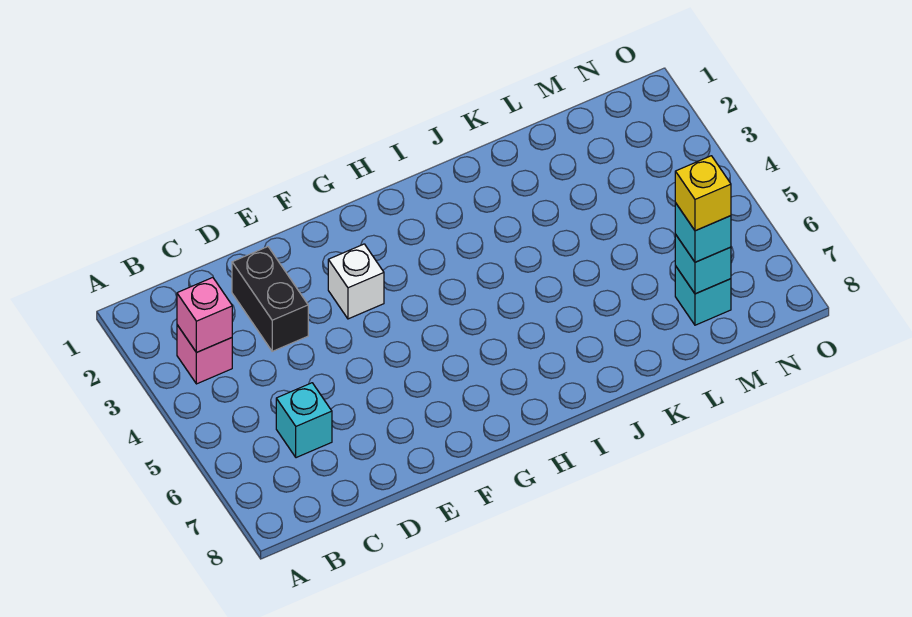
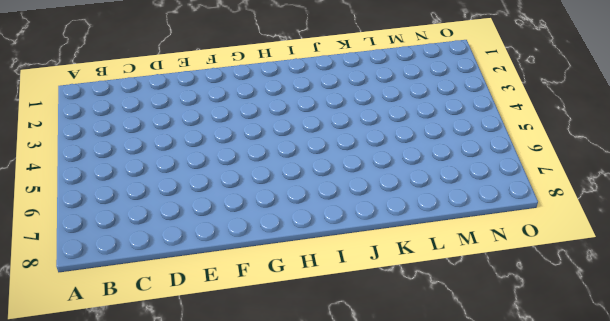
none -> pink brick B3 level 1
none -> cyan brick C6 level 1

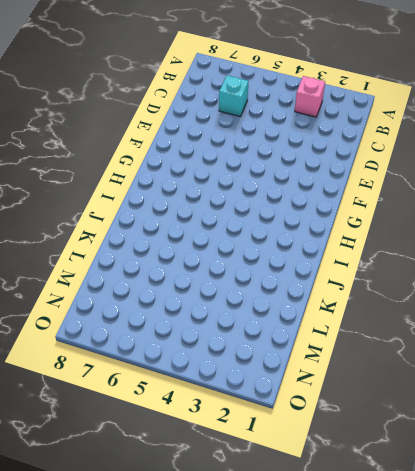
none -> black brick D2:D3 level 1
none -> white brick F3 level 1

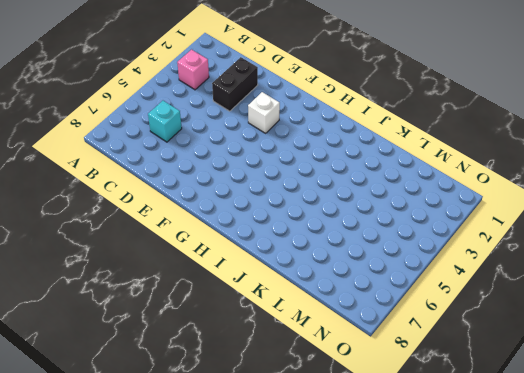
none -> cyan brick M7 level 1
none -> pink brick B3 level 2

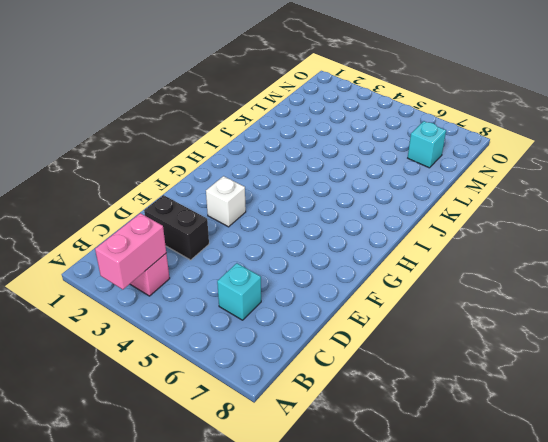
pink brick A3:B3 level 2 -> pink brick B3 level 2
none -> cyan brick M7 level 2
none -> cyan brick M7 level 3

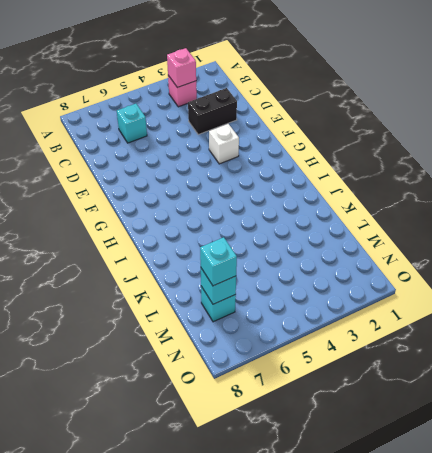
none -> yellow brick M7 level 4

